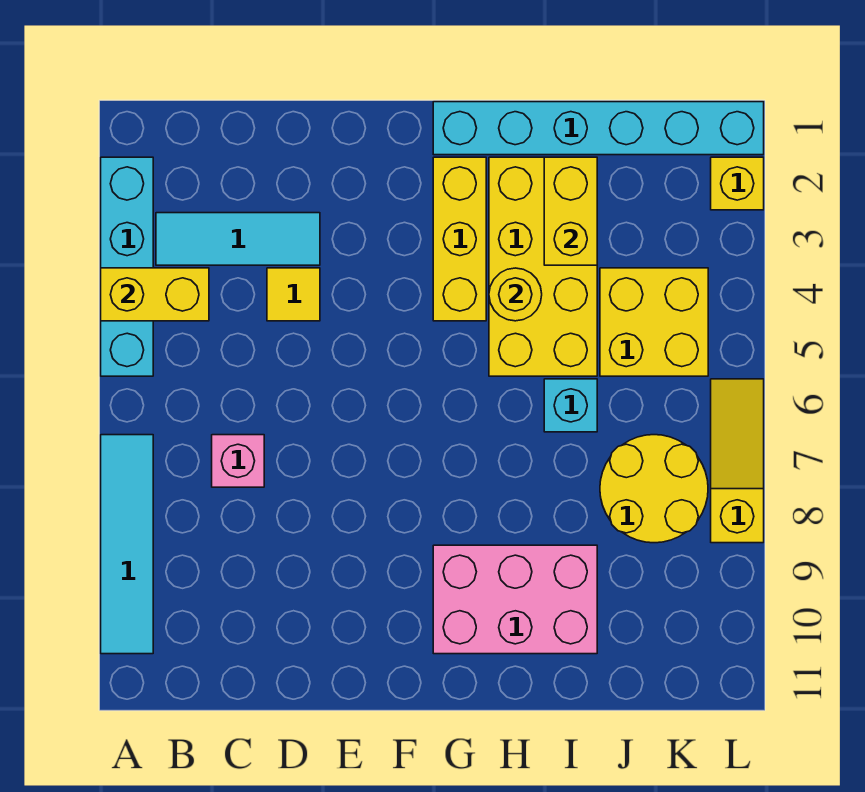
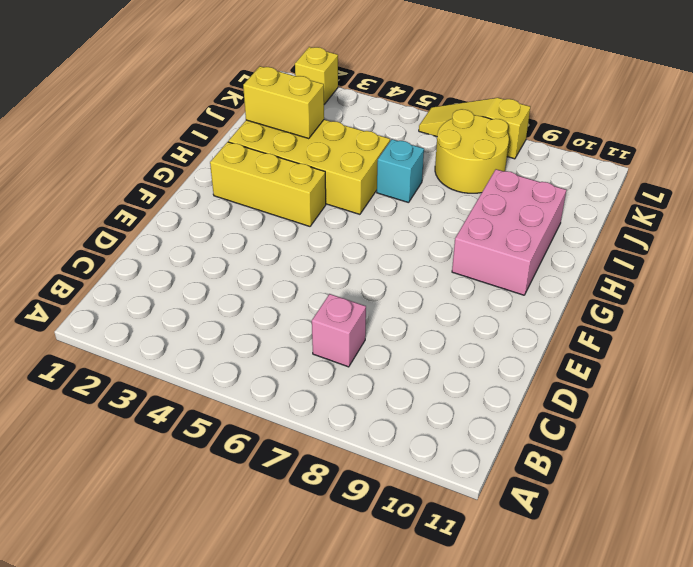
none -> cyan brick A2:A5 level 1
none -> cyan tile A7:A10 level 1
none -> cyan tile B3:D3 level 1

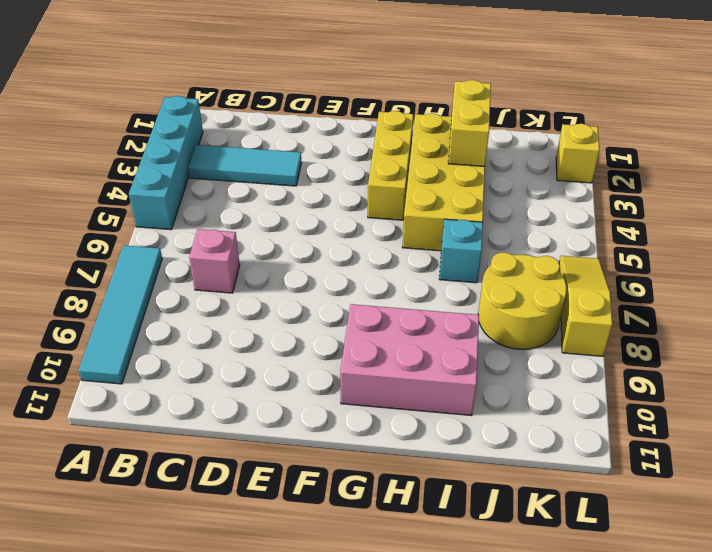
none -> yellow tile D4 level 1
none -> cyan brick G1:L1 level 1
none -> yellow brick J4:K5 level 1

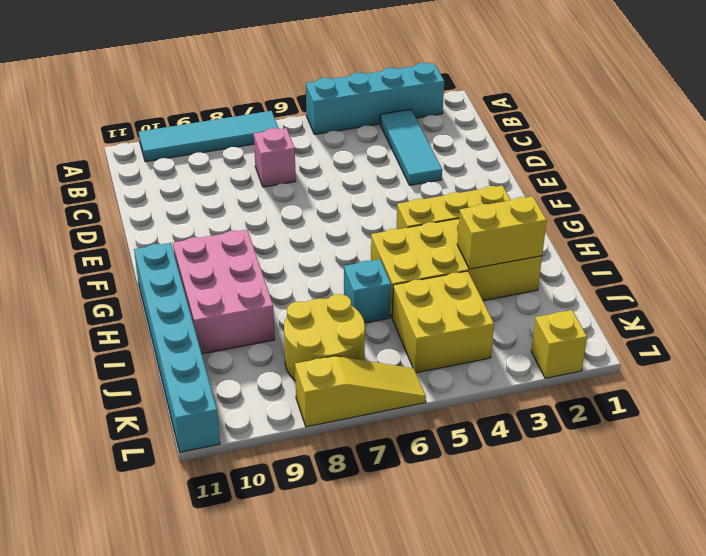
cyan brick G11:L11 level 1 -> cyan brick G1:L1 level 1
none -> yellow tile D4 level 1
none -> yellow brick A4:B4 level 2
none -> yellow round brick H4 level 2

